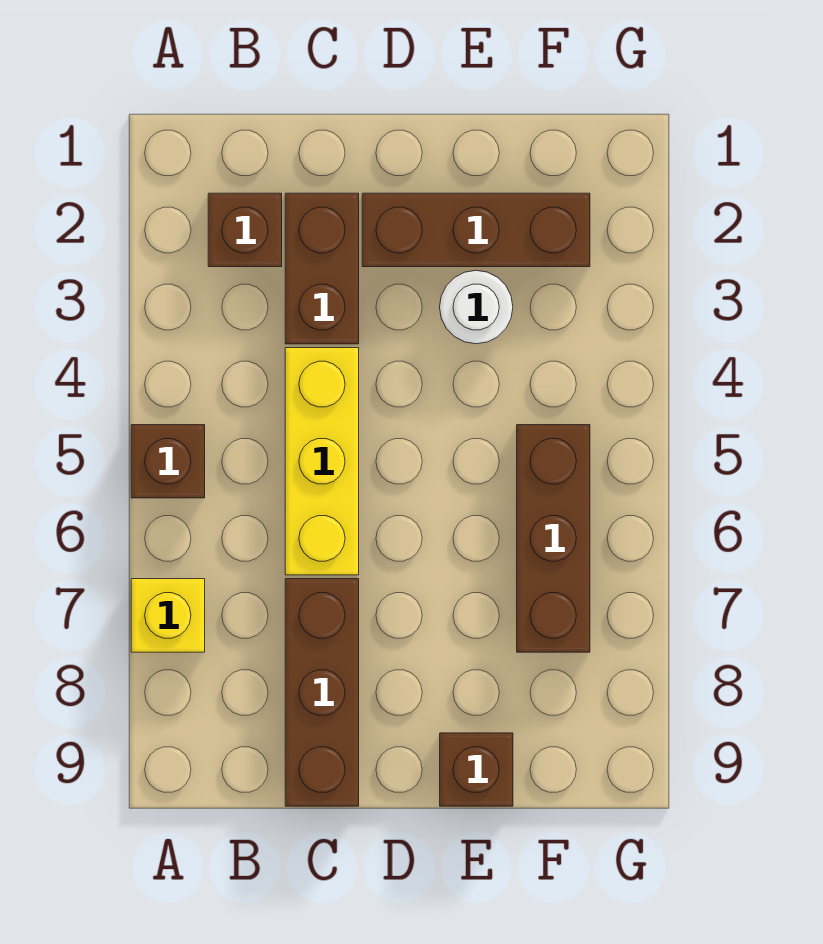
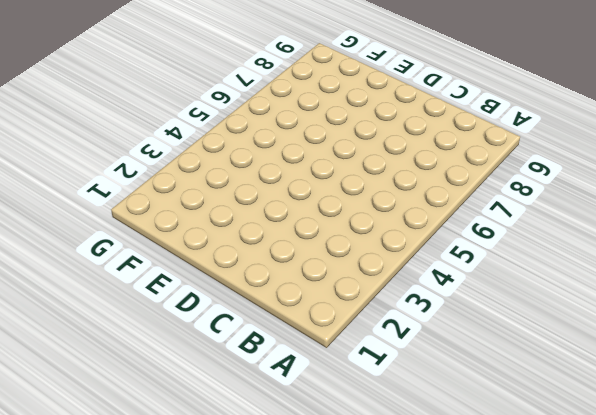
none -> brown brick A5 level 1
none -> yellow brick A7 level 1

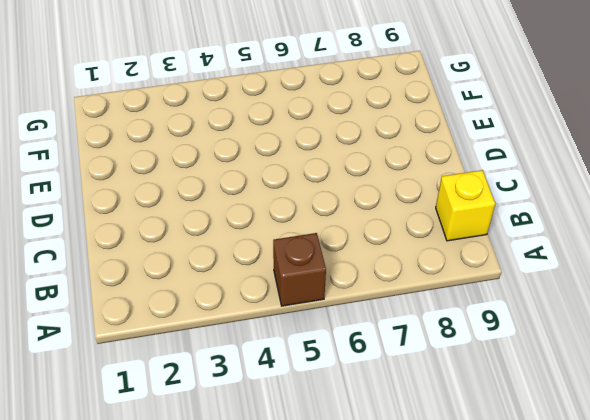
yellow brick B9 level 1 -> yellow brick A7 level 1
none -> brown brick B2 level 1
none -> brown brick C2:C3 level 1

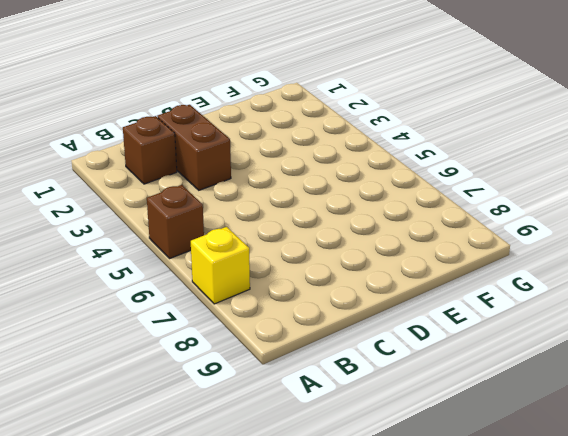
none -> yellow brick C4:C6 level 1
none -> brown brick C7:C9 level 1

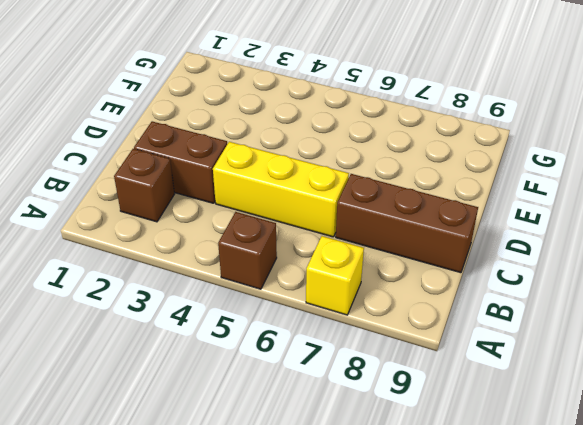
none -> brown brick D2:F2 level 1
none -> white round brick E3 level 1

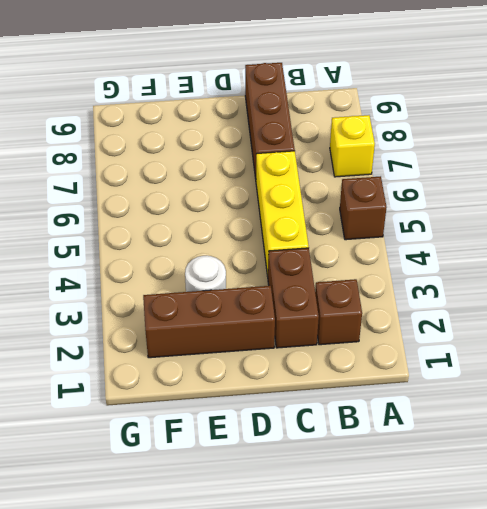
none -> brown brick E9 level 1
none -> brown brick F5:F7 level 1

